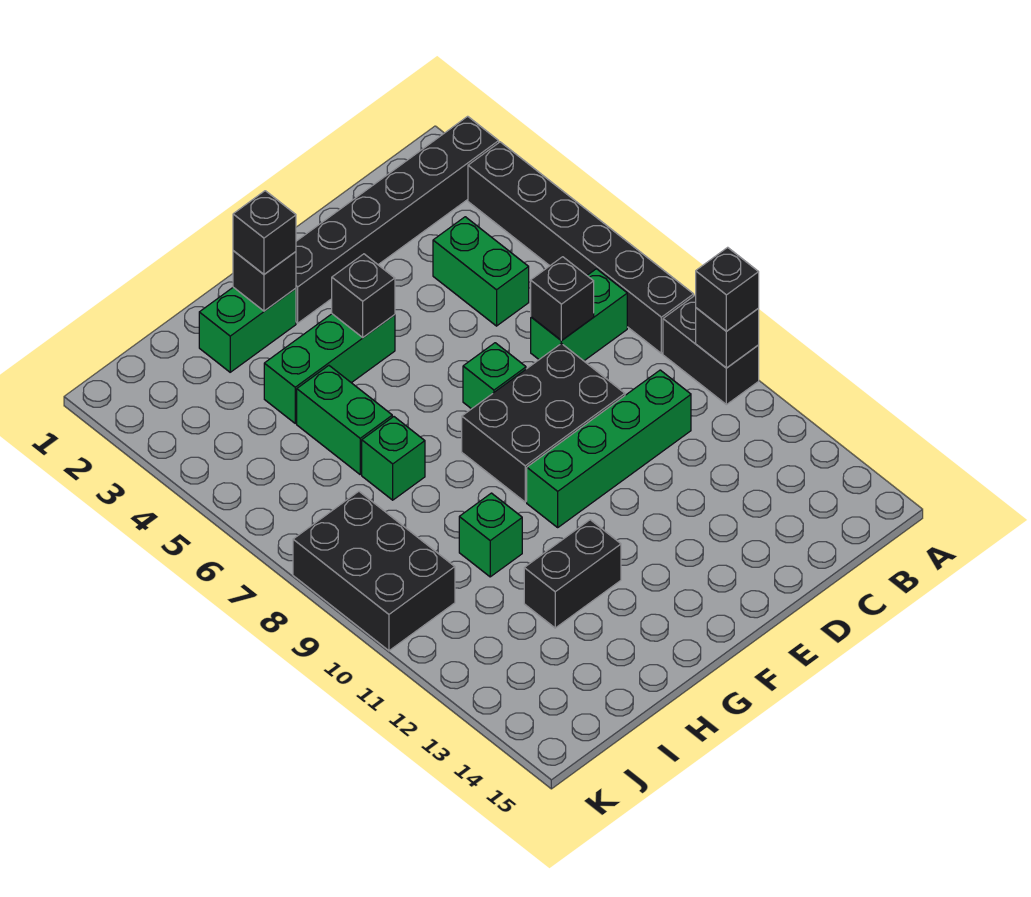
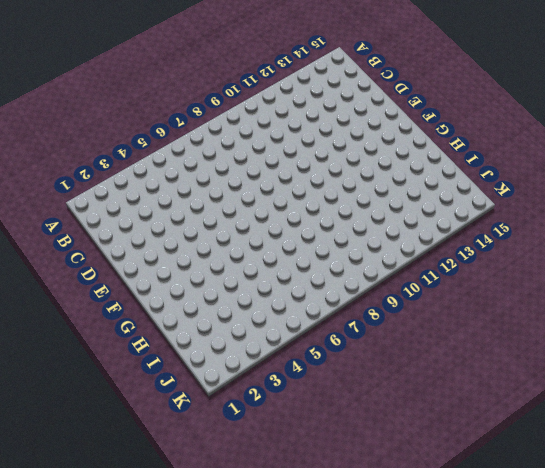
none -> black brick A2:F2 level 1
none -> black brick A3:A8 level 1
none -> black brick A9:A10 level 1

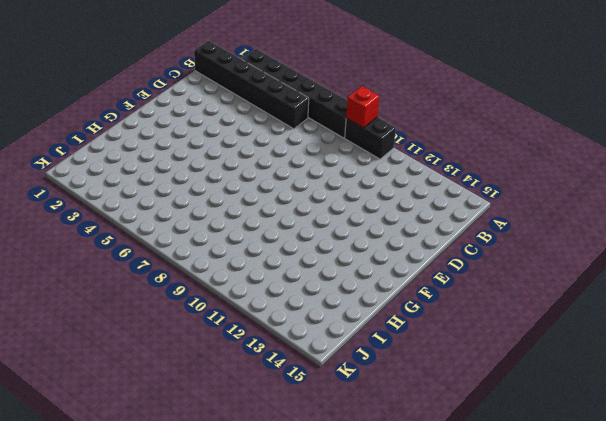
red brick A9 level 2 -> none
black brick B1:B6 level 1 -> black brick A2:F2 level 1
none -> green brick B7:C7 level 1
none -> green brick C4:C5 level 1
none -> green brick C10:F10 level 1

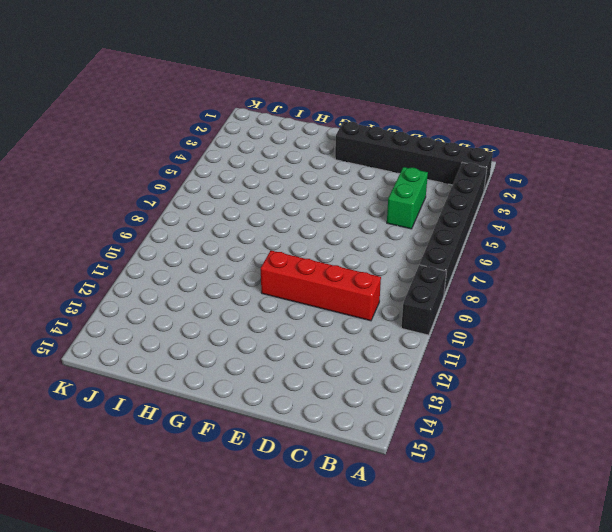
red brick C10:F10 level 1 -> green brick C10:F10 level 1
none -> green brick B7:C7 level 1
none -> black brick D8:F9 level 1
none -> green brick E7 level 1

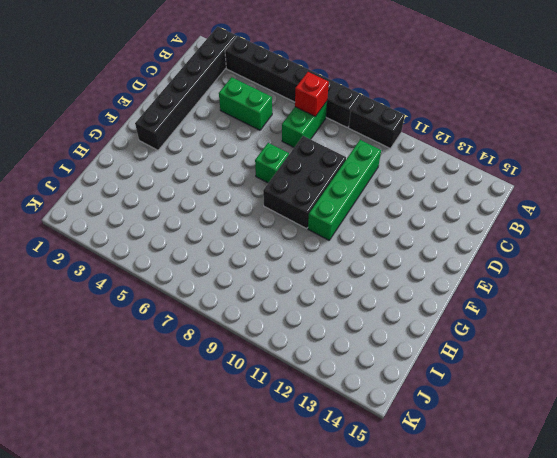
red brick B7 level 2 -> none
none -> green brick F4:H4 level 1
none -> green brick G2:H2 level 1
none -> black brick G12:H12 level 1

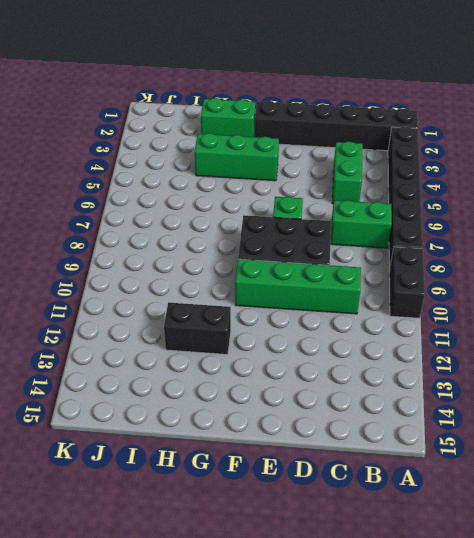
none -> green brick H5:H6 level 1
none -> green brick H7 level 1
none -> green brick H10 level 1

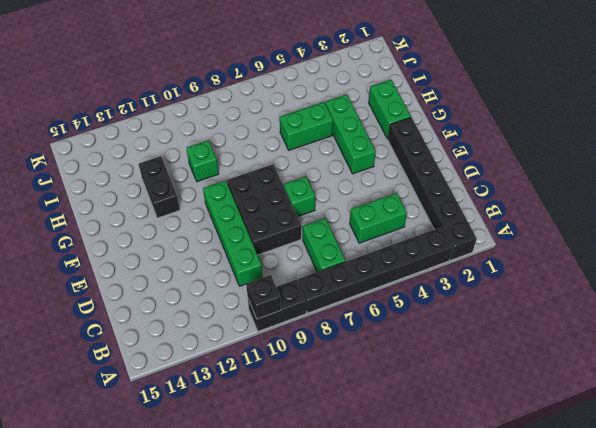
none -> green brick H7 level 1
none -> black brick J8:K10 level 1
none -> black brick C7 level 2

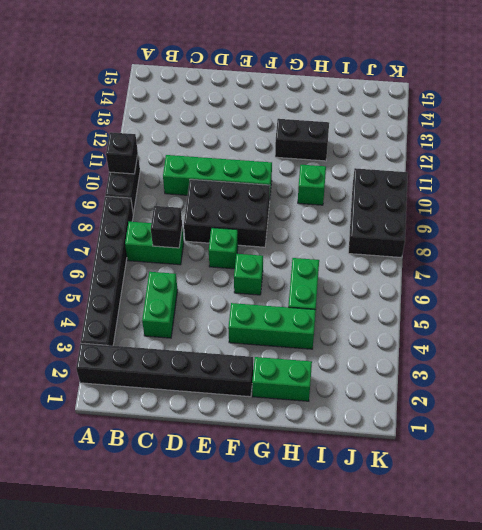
green brick F6 level 1 -> green brick H7 level 1
none -> black brick F4 level 2
none -> black brick G2 level 2
none -> black brick A10 level 3

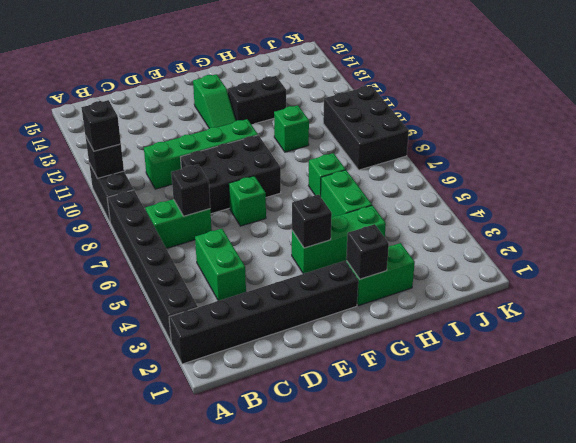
green slope F12:F13 level 1 top 13 -> none
none -> black brick G2 level 3

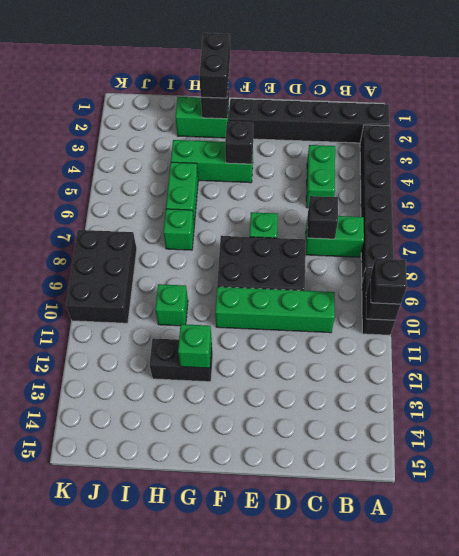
black brick G1:G2 level 3 -> black brick G2 level 3
green brick G12 level 2 -> none

